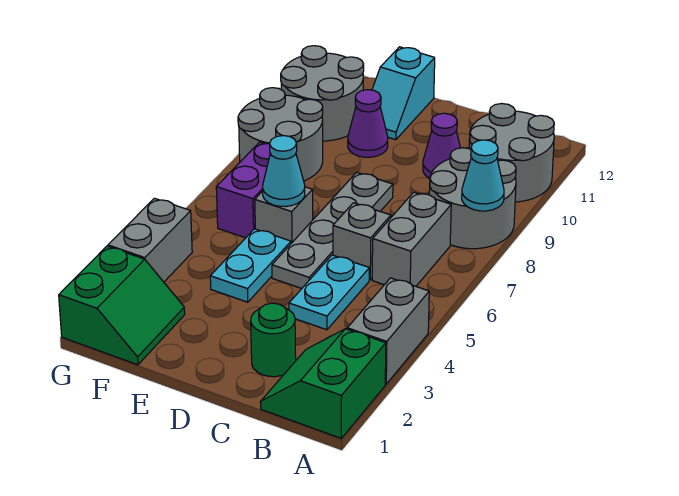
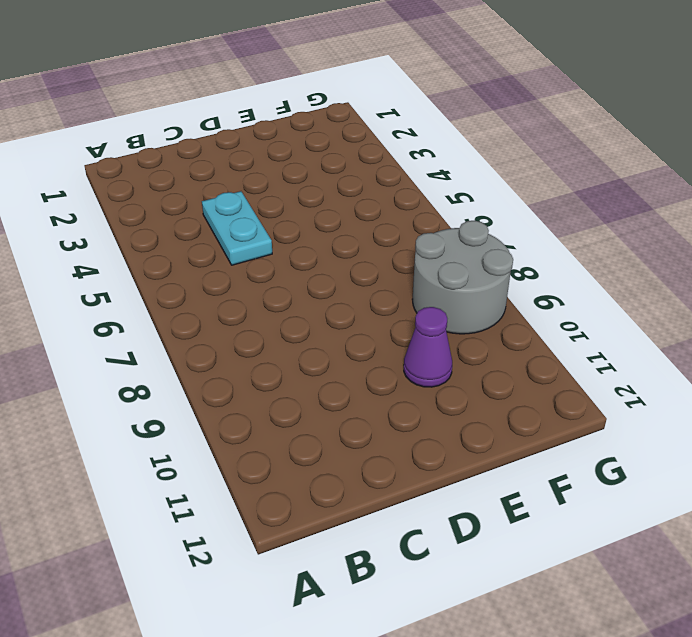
none -> green slope A1:B2 level 1 top A
none -> grey brick A3:A4 level 1
none -> grey round brick A8:B9 level 1

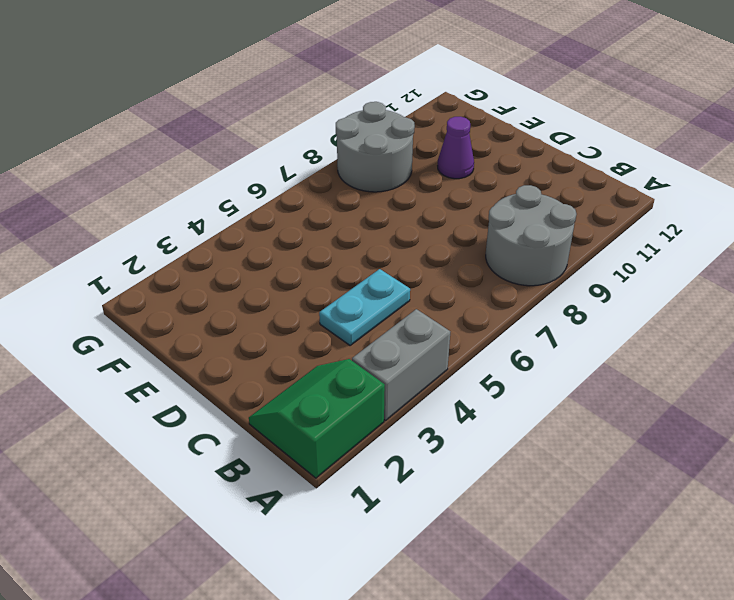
none -> grey round brick A10:B11 level 1
none -> grey brick B6:B7 level 1
none -> green round brick C2 level 1

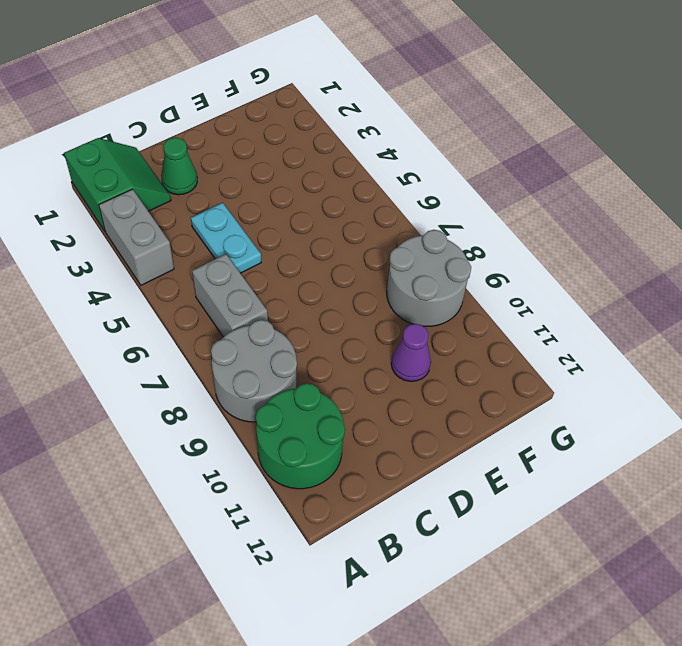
green round brick A10:B11 level 1 -> grey round brick A10:B11 level 1
green cone C2 level 1 -> green round brick C2 level 1
none -> grey brick C6 level 1
none -> purple cone C10 level 1
none -> grey plate D5:D8 level 1

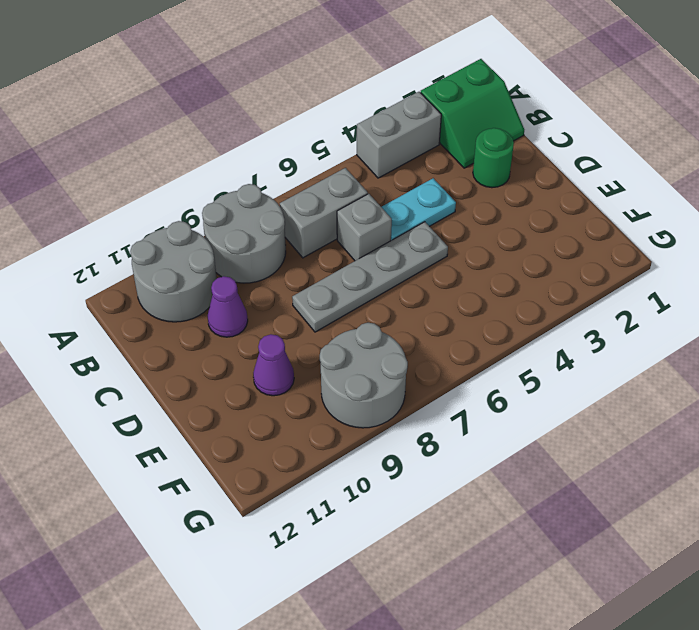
none -> cyan plate E4:E5 level 1
none -> grey brick E6 level 1
none -> cyan slope E11:E12 level 1 top 12

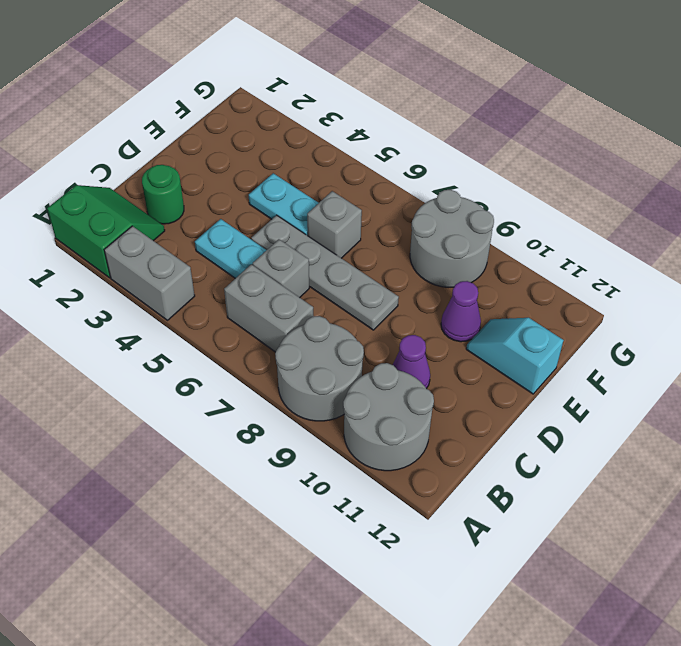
none -> green slope F1:G2 level 1 top G
none -> purple brick F6:F7 level 1
none -> grey round brick F10:G11 level 1

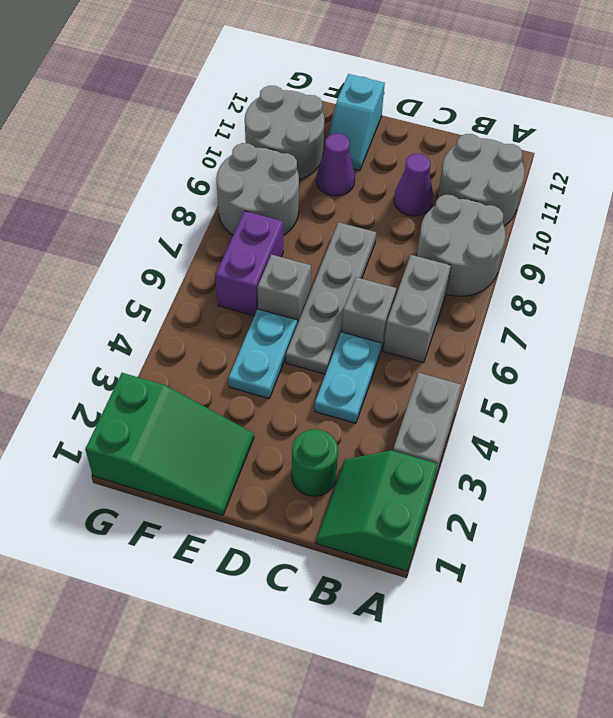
green slope E1:G2 level 1 top G -> green slope F1:G2 level 1 top G
none -> grey brick G3:G4 level 1
none -> cyan cone A8 level 2
none -> cyan cone E6 level 2

